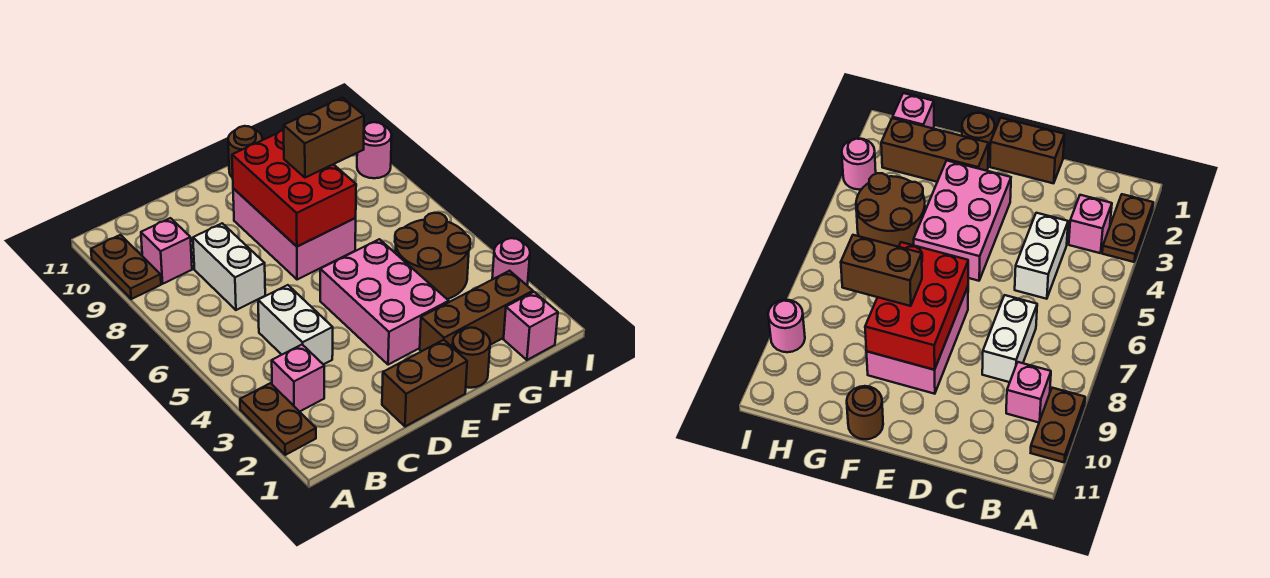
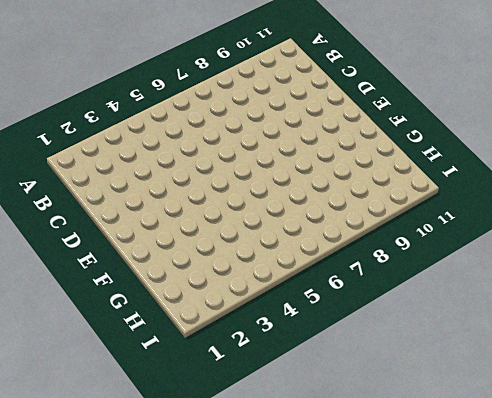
none -> brown plate A2:A3 level 1
none -> brown plate A9:A10 level 1
none -> pink brick B3 level 1

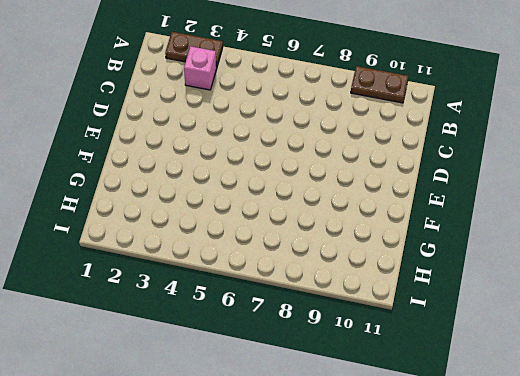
none -> pink brick B9 level 1
none -> white brick C4:C5 level 1
none -> white brick C7:C8 level 1

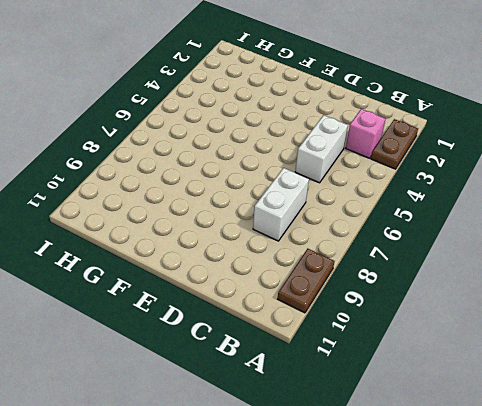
none -> pink brick B9 level 1
none -> brown brick D1:E1 level 1
none -> pink brick E3:F5 level 1

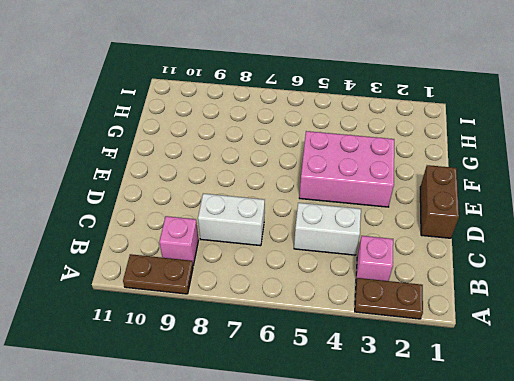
none -> pink brick E7:F9 level 1
none -> brown round brick F1 level 1
none -> brown brick F2:H2 level 1

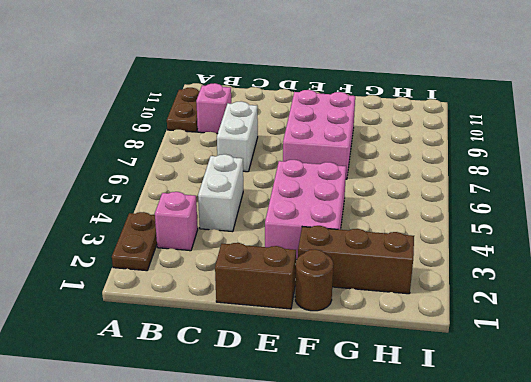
none -> brown round brick F11 level 1
none -> brown round brick G4:H5 level 1
none -> pink brick H1 level 1

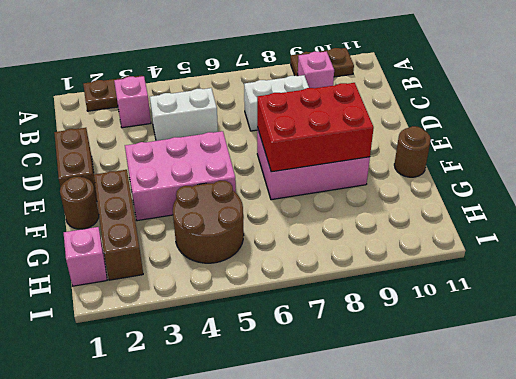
none -> pink round brick I3 level 1
none -> pink round brick I9 level 1
none -> brown brick F8:G8 level 3

